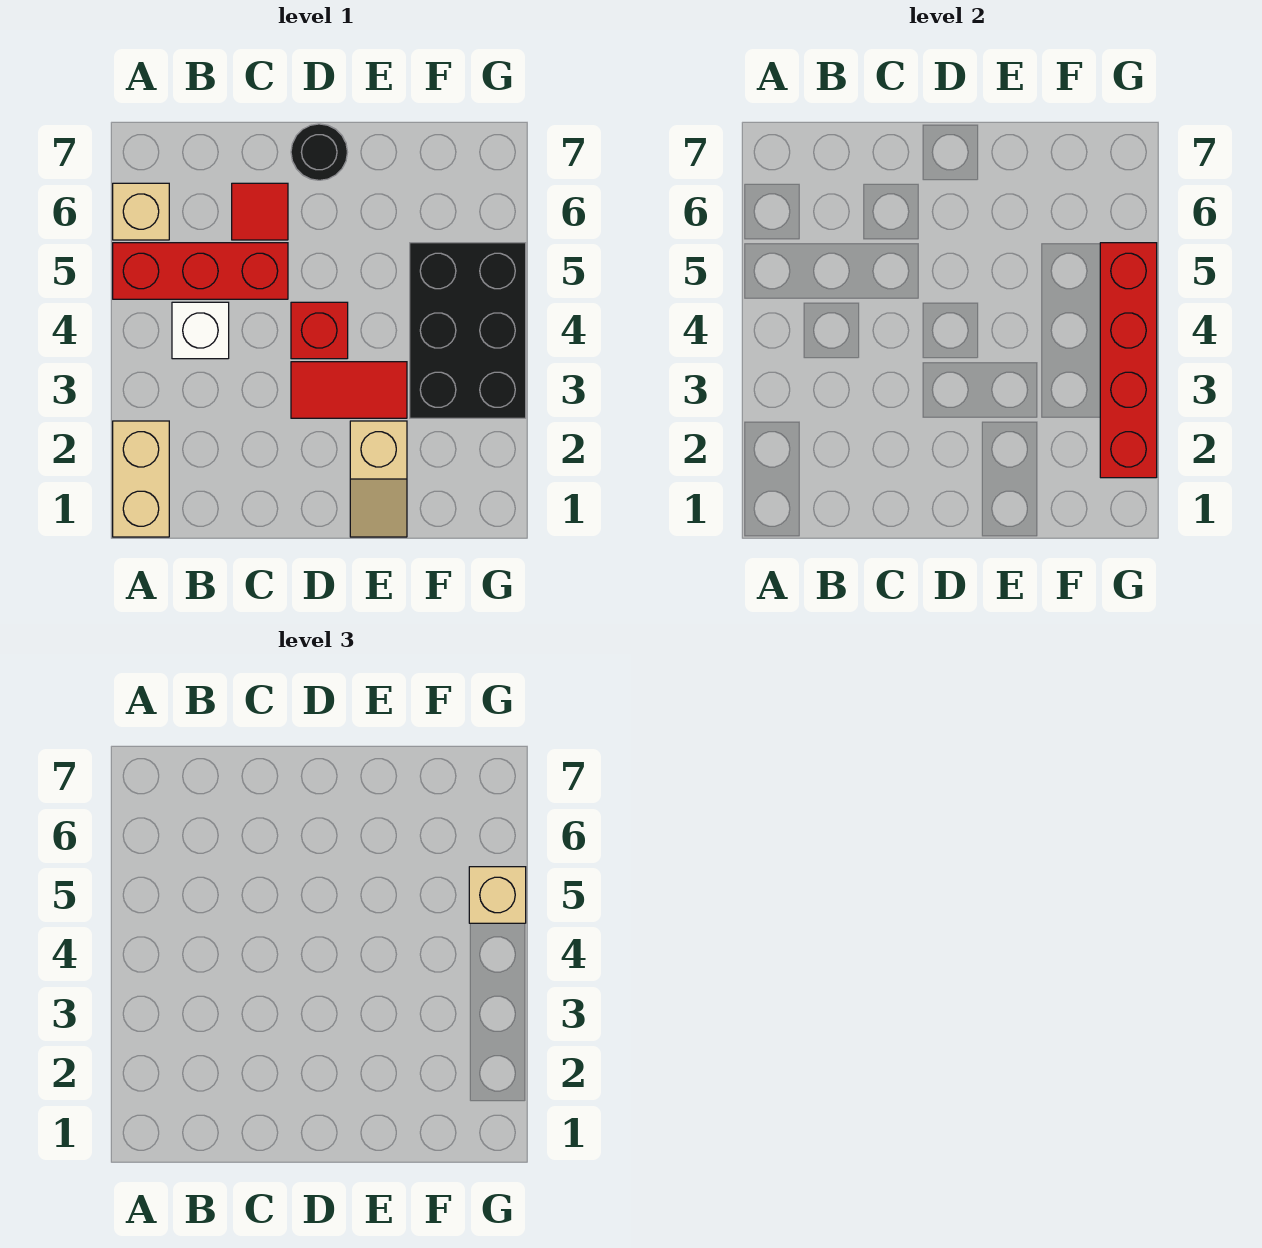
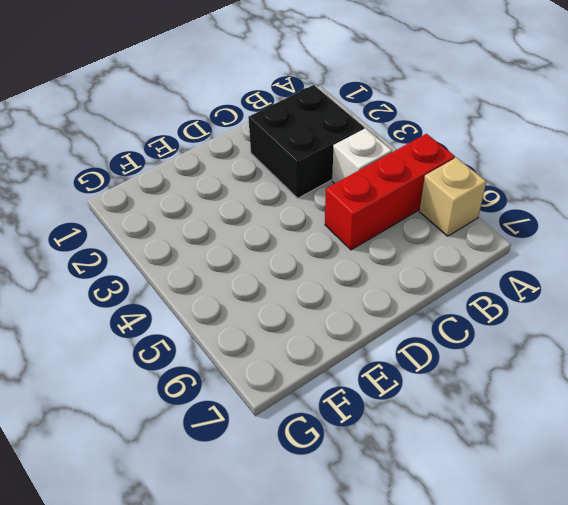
black brick B2:C3 level 1 -> none
none -> tan brick A1:A2 level 1
none -> red tile C6 level 1
none -> red tile D3:E3 level 1

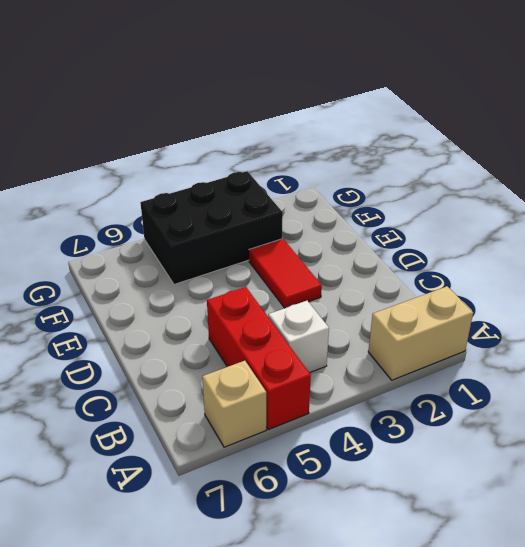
none -> red tile C6 level 1
none -> red brick D4 level 1
none -> black round brick D7 level 1

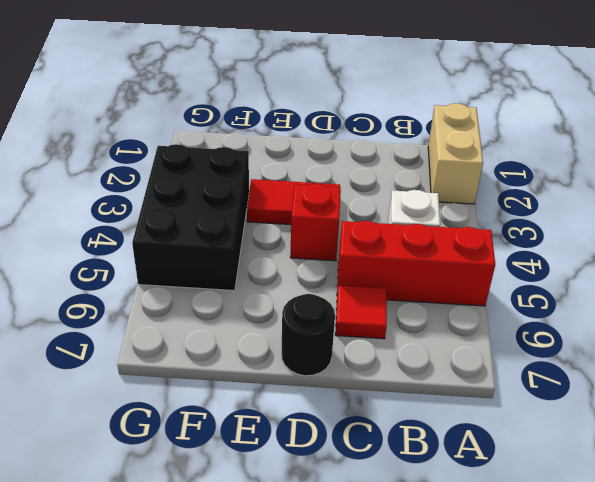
none -> tan brick A6 level 1
none -> tan slope E1:E2 level 1 top 2
none -> red brick G2:G5 level 2

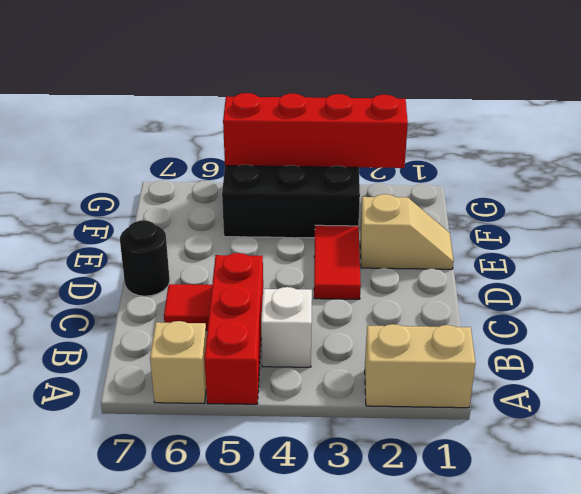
none -> red brick D4 level 1
none -> tan brick G5 level 3

